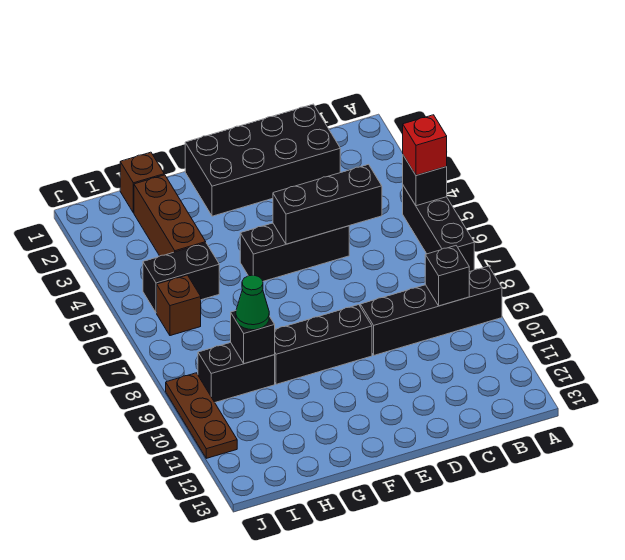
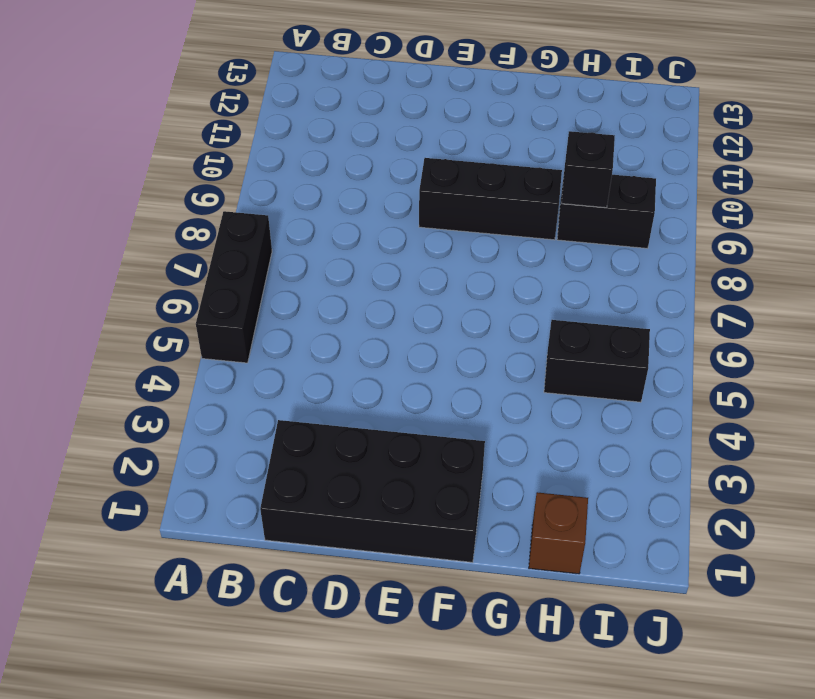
none -> black brick A9:D9 level 1
none -> black brick D5:F5 level 1
none -> brown brick H2:H4 level 1

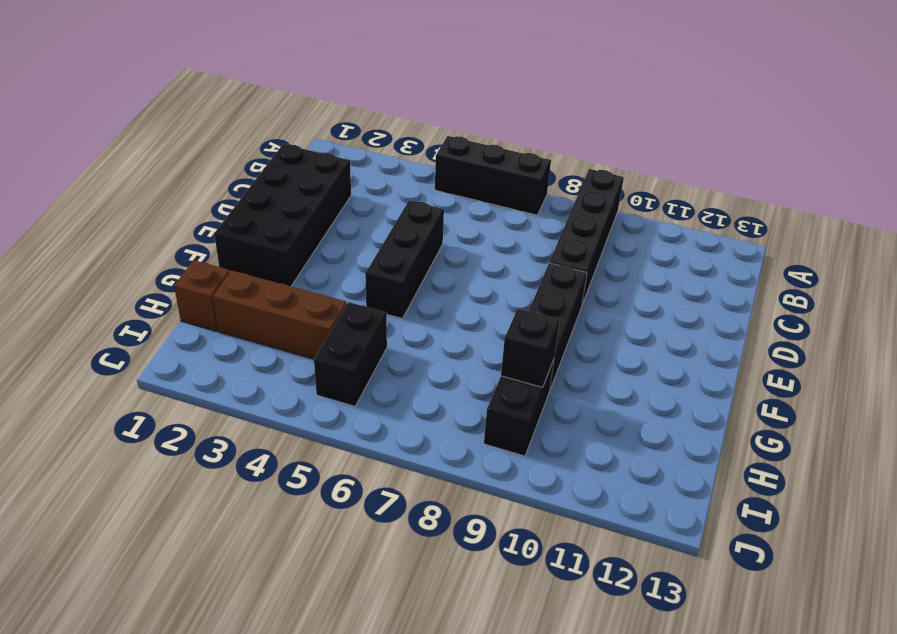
none -> brown brick I6 level 1
none -> brown plate J9:J11 level 1
none -> black brick A5 level 2

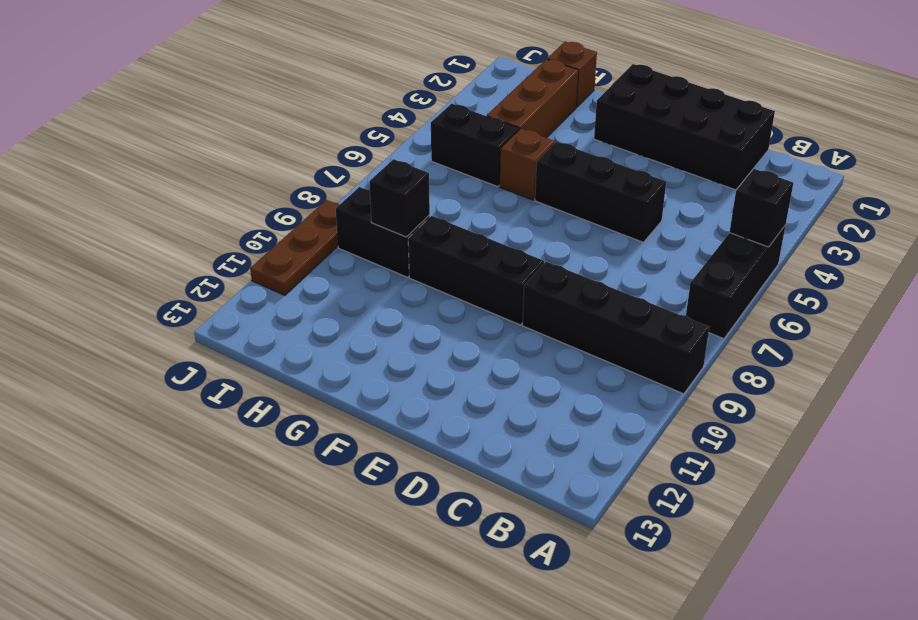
brown brick G5 level 1 -> brown brick I6 level 1
none -> black brick B9 level 2
none -> black brick C5:E5 level 2
none -> red brick A5 level 3

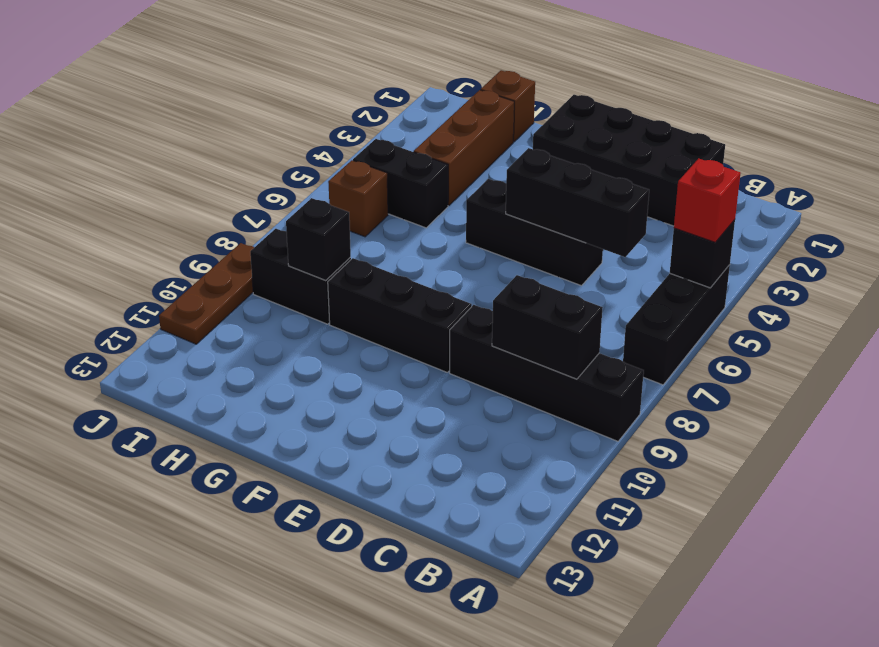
black brick B9:C9 level 2 -> black brick B9 level 2
none -> green cone H9 level 3

